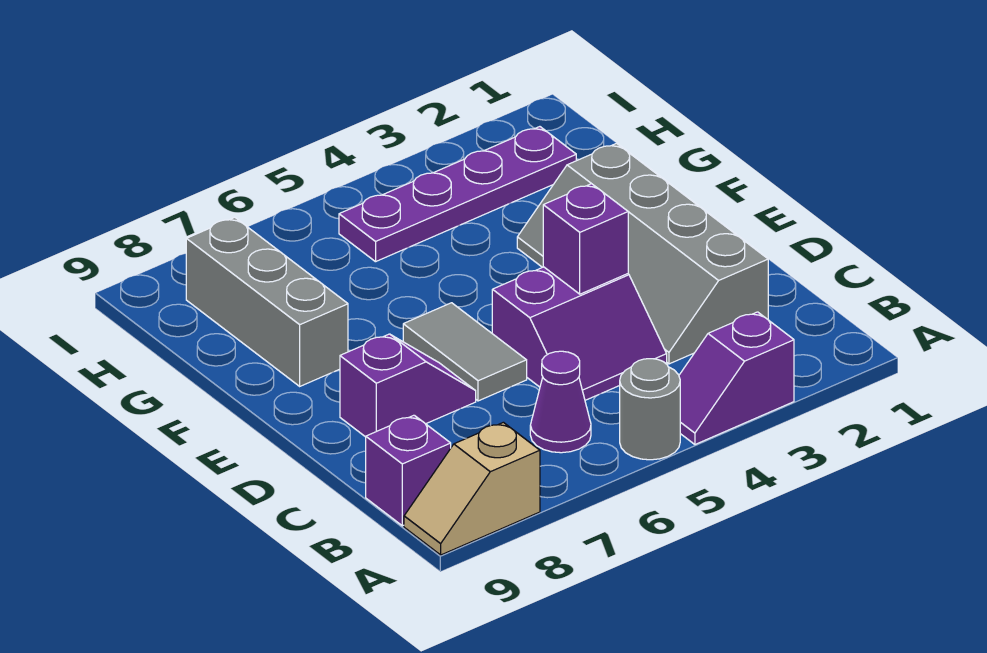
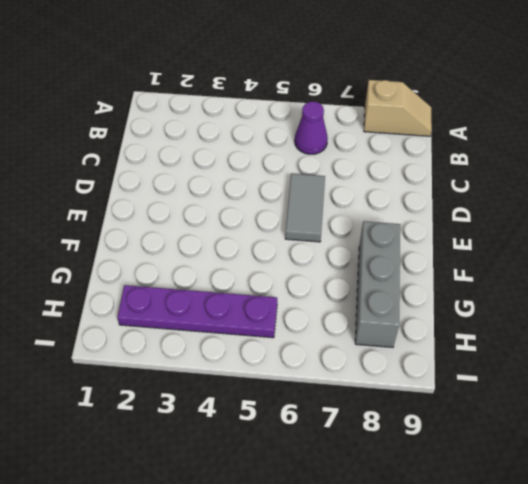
none -> purple slope A3:A4 level 1 top 3
none -> grey round brick A5 level 1
none -> purple brick B9 level 1

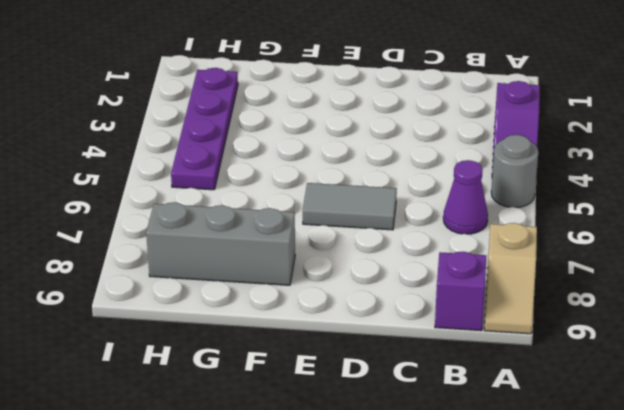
none -> grey slope C2:F3 level 1 top 2
none -> purple slope C4:D5 level 1 top D
none -> purple slope D7:D8 level 1 top 8

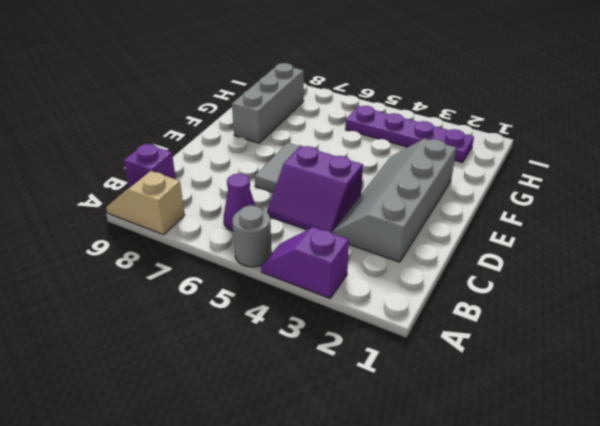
none -> purple slope D7:D8 level 1 top 8
none -> purple brick D4 level 2

